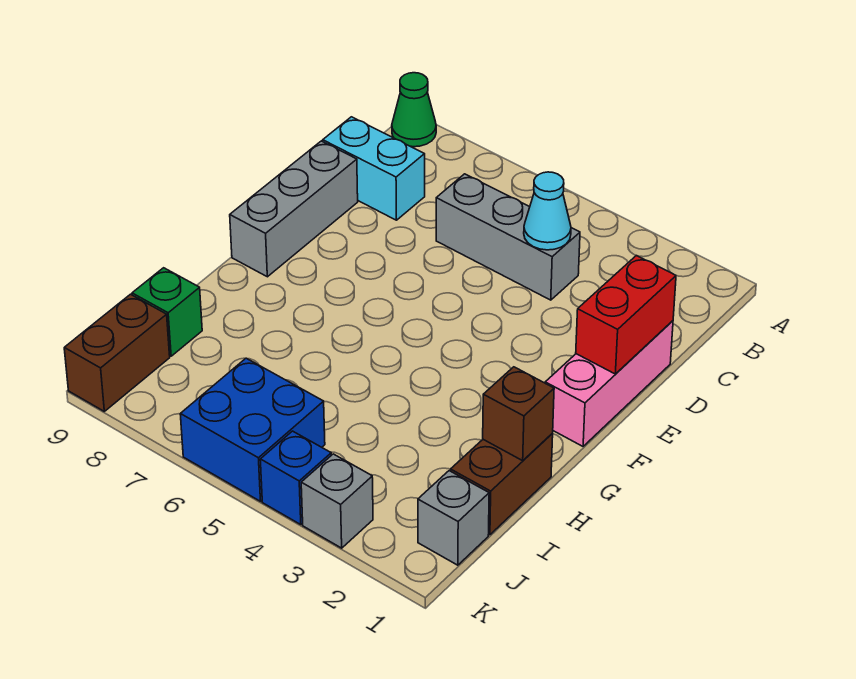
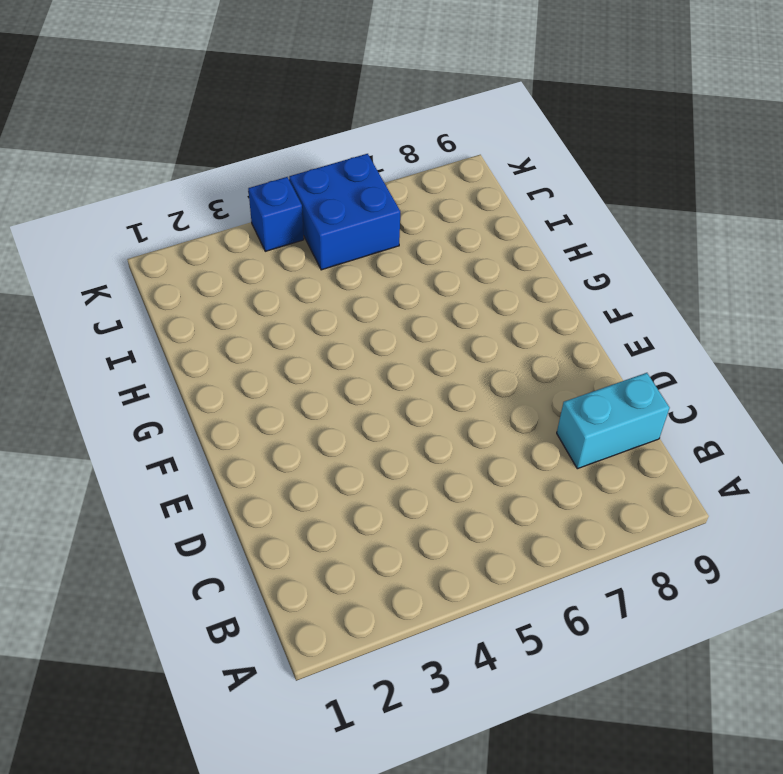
none -> green cone A9 level 1
none -> grey brick C4:C6 level 1
none -> pink brick D1:F1 level 1

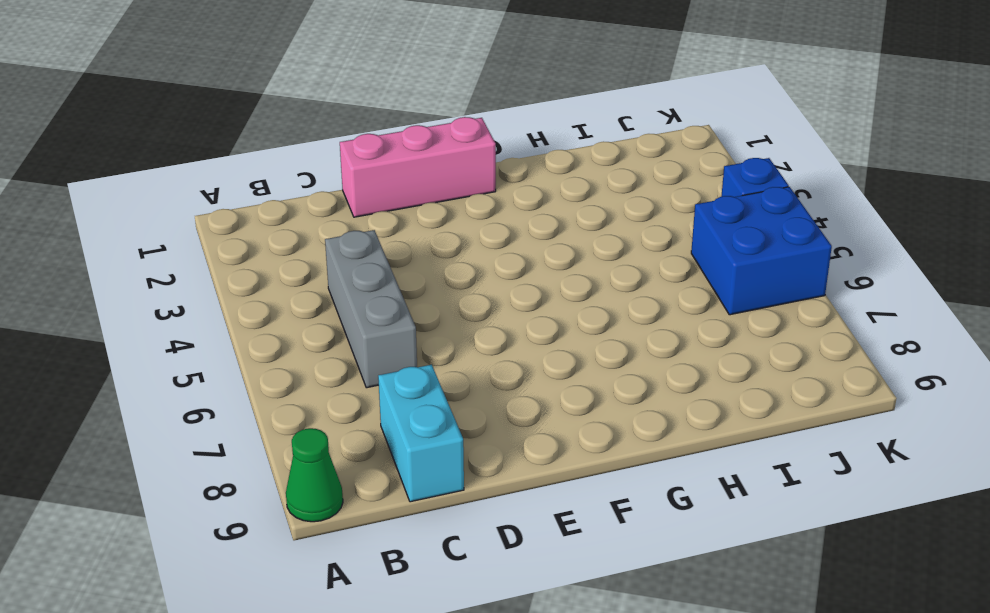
none -> grey brick D9:F9 level 1
none -> brown brick H1:I1 level 1
none -> green brick I9 level 1

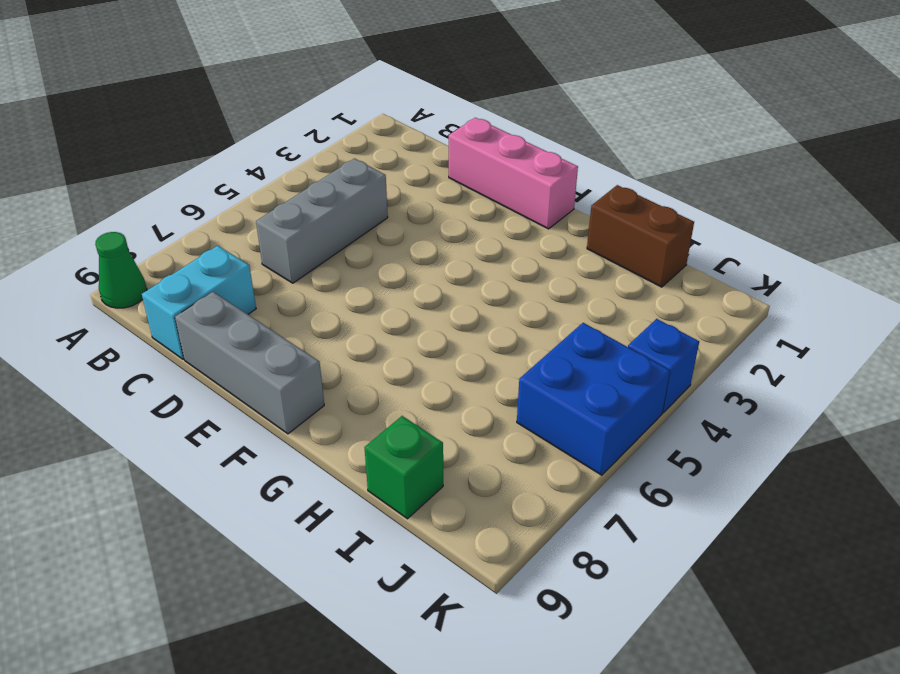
none -> grey brick J1 level 1
none -> brown brick J9:K9 level 1
none -> grey brick K3 level 1

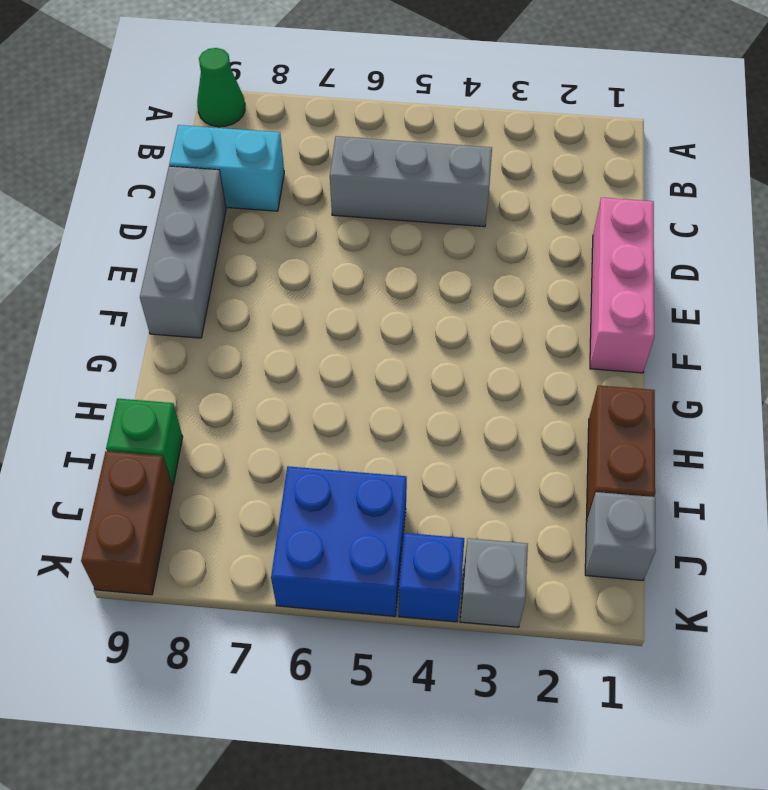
none -> cyan cone C4 level 2
none -> red brick D1:E1 level 2
none -> brown brick H1 level 2

